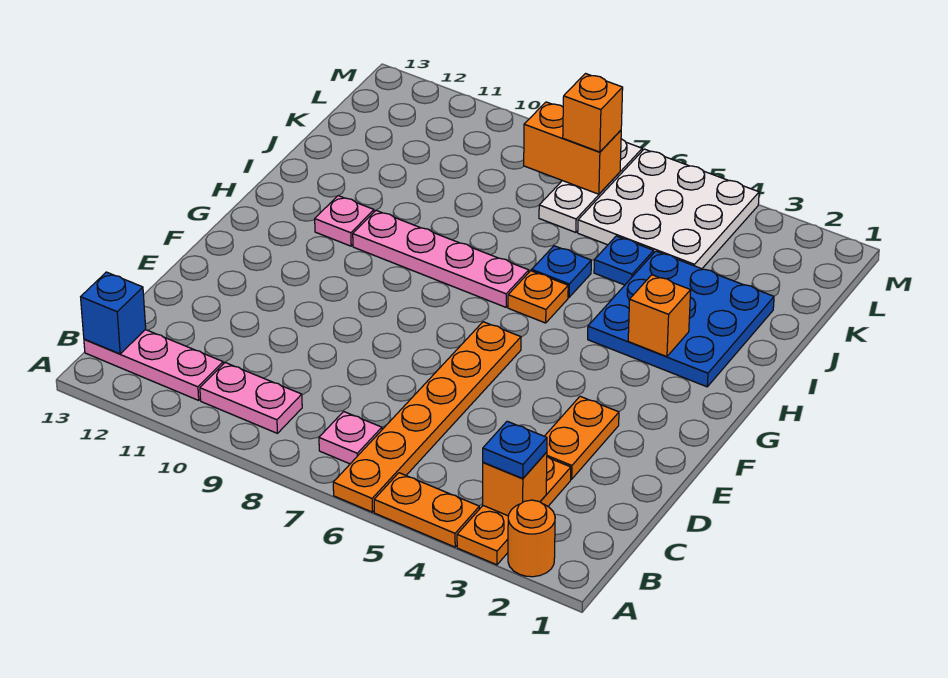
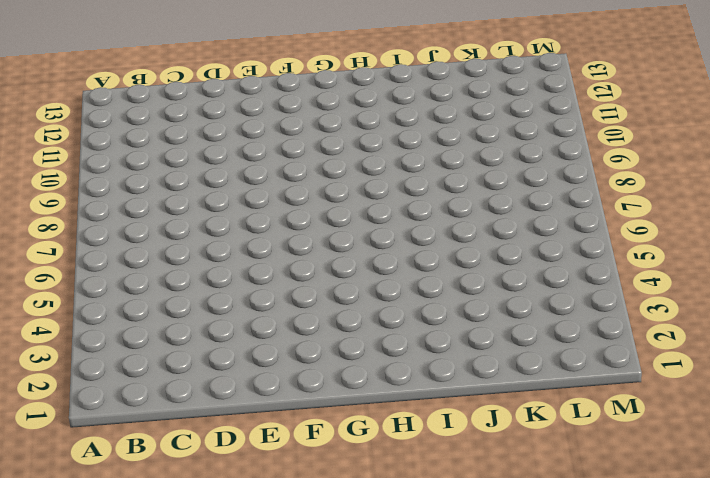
none -> orange round brick A2 level 1
none -> orange plate A3:C3 level 1
none -> orange plate A4:A5 level 1

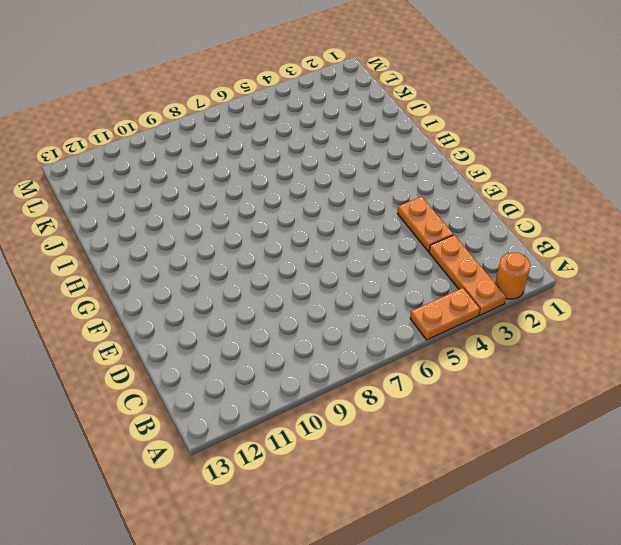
none -> orange plate A6:F6 level 1
none -> pink plate B7 level 1
none -> pink plate B9:B10 level 1

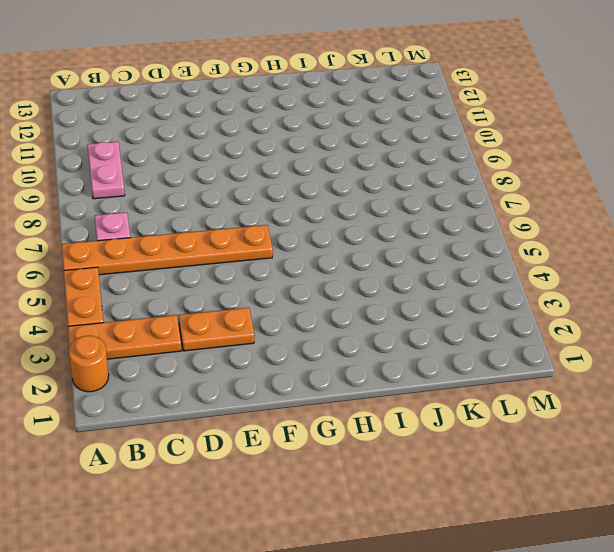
none -> pink plate B11:B13 level 1
none -> blue plate H2:J4 level 1
none -> orange plate H6 level 1

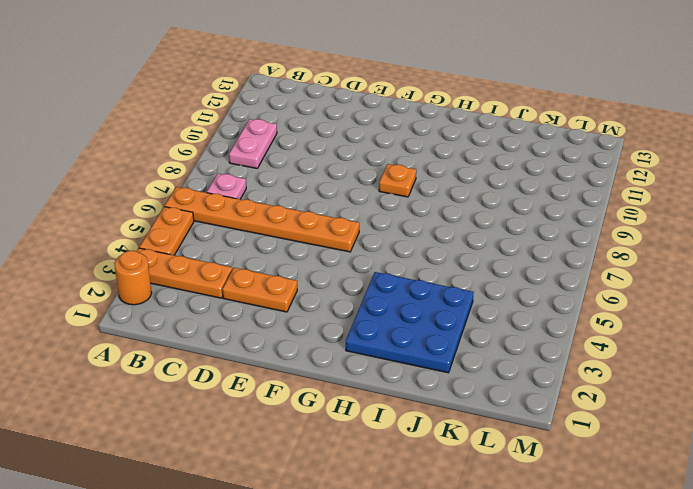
orange plate G9 level 1 -> orange plate H6 level 1
none -> pink plate B11:B13 level 1
none -> pink plate H7:H10 level 1
none -> pink plate H11 level 1

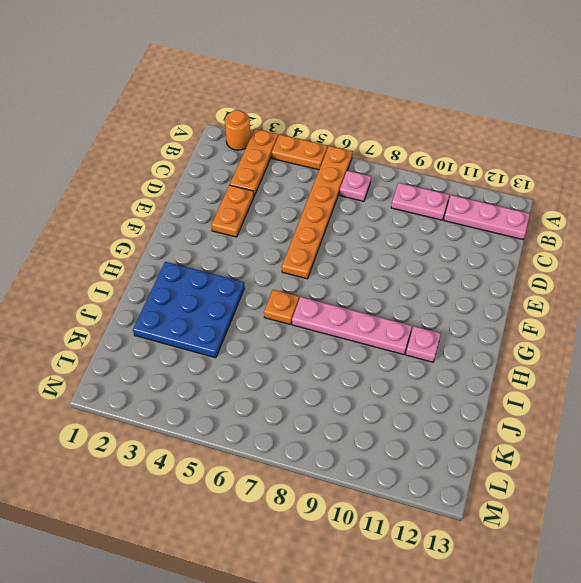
none -> blue plate I6 level 1
none -> blue plate J5 level 1
none -> white plate K4:M6 level 1

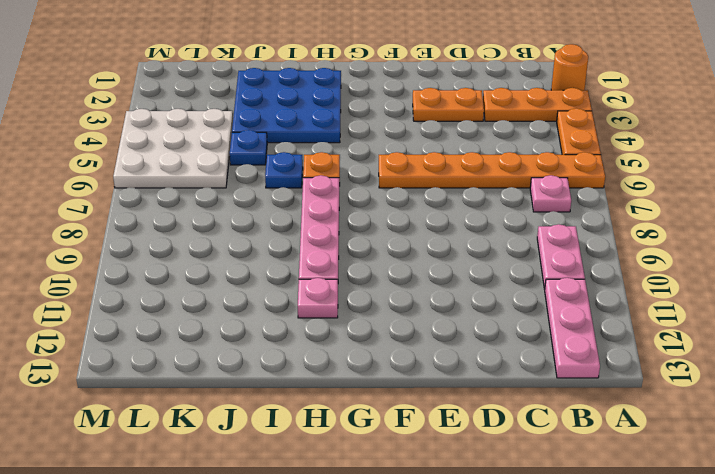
none -> white plate K7:M7 level 1
none -> orange brick B3 level 2
none -> blue brick B13 level 2

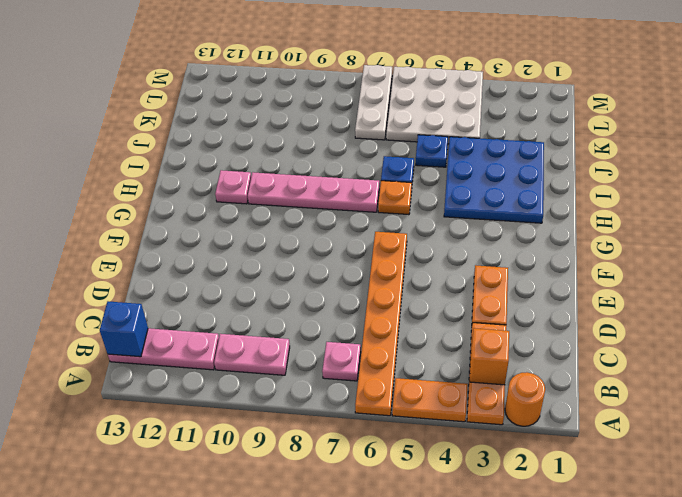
none -> orange brick H3 level 2
none -> orange brick L7:L8 level 2
none -> blue plate B3 level 3

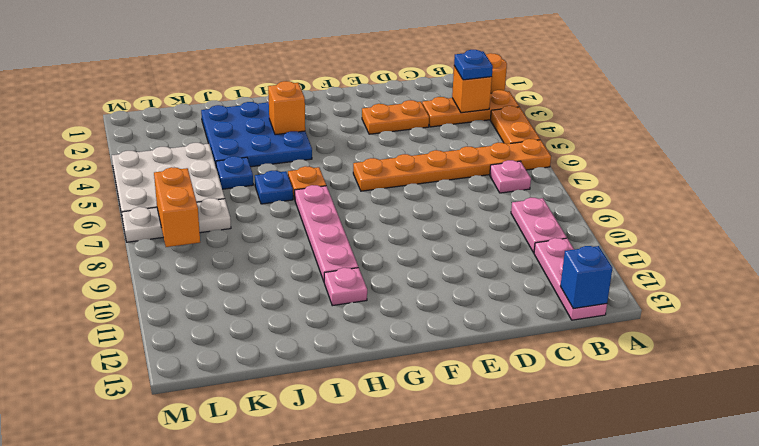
none -> orange brick L7 level 3

